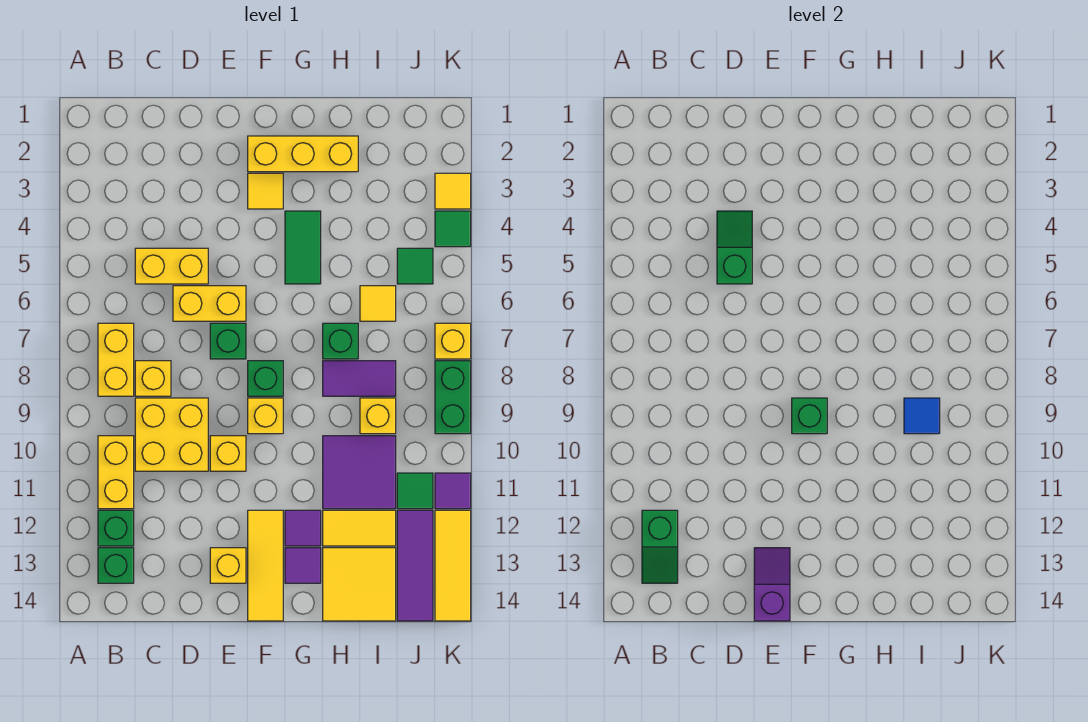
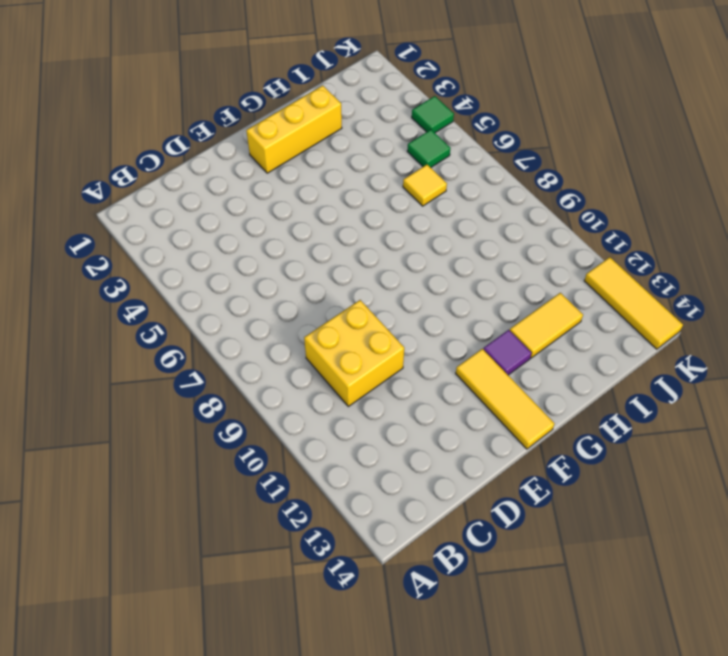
none -> yellow brick B7:B8 level 1
none -> yellow brick B10:B11 level 1
none -> green brick B12 level 1
none -> green brick B13 level 1

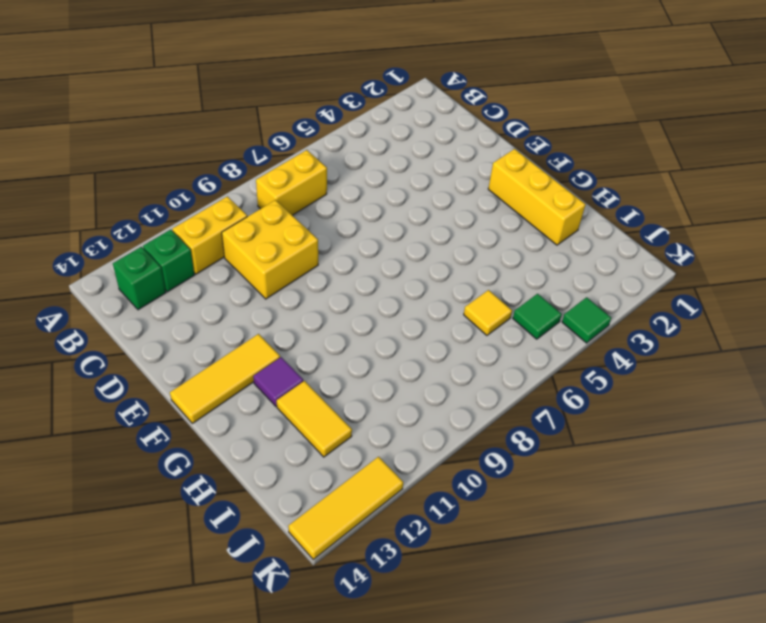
none -> yellow brick C5:D5 level 1
none -> yellow brick C8 level 1
none -> yellow brick D6:E6 level 1
none -> green brick E7 level 1

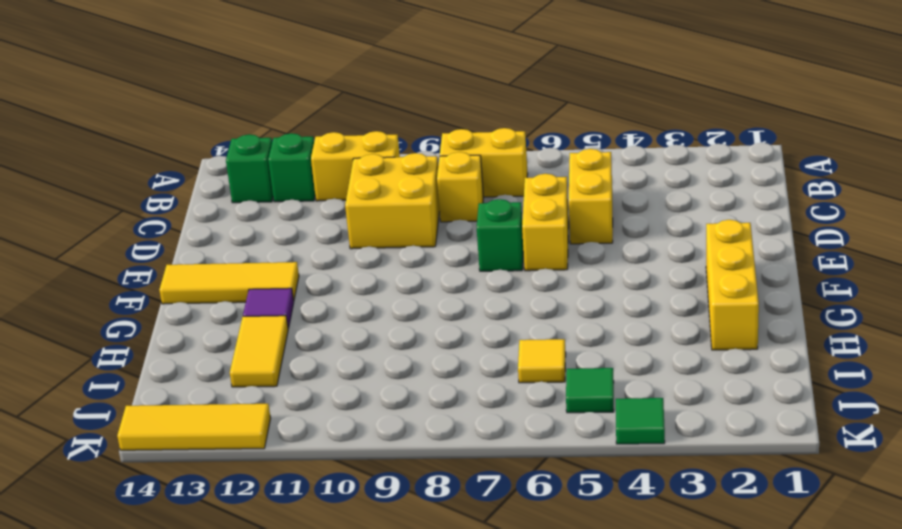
none -> yellow brick E10 level 1
none -> yellow brick E13 level 1
none -> yellow tile F3 level 1
none -> green brick F8 level 1

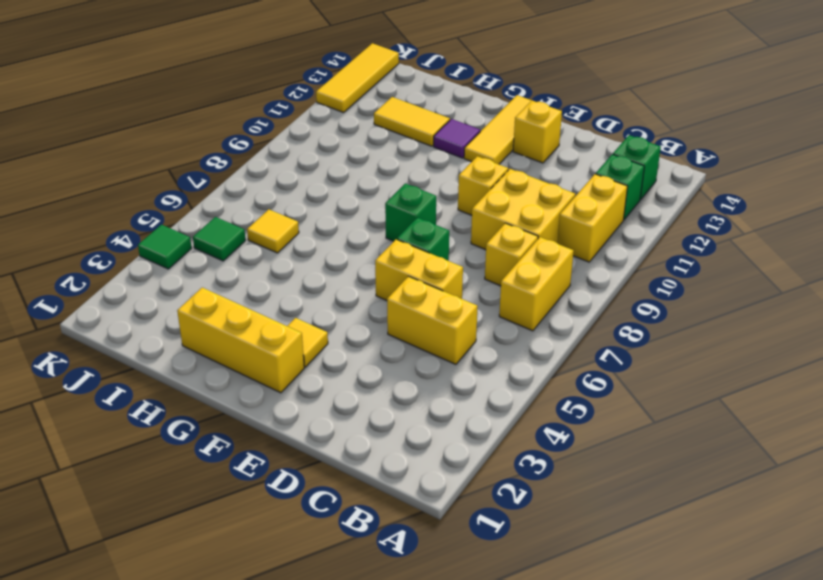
none -> yellow brick F9 level 1
none -> green tile G4:G5 level 1
none -> purple tile G13 level 1
none -> green brick H7 level 1

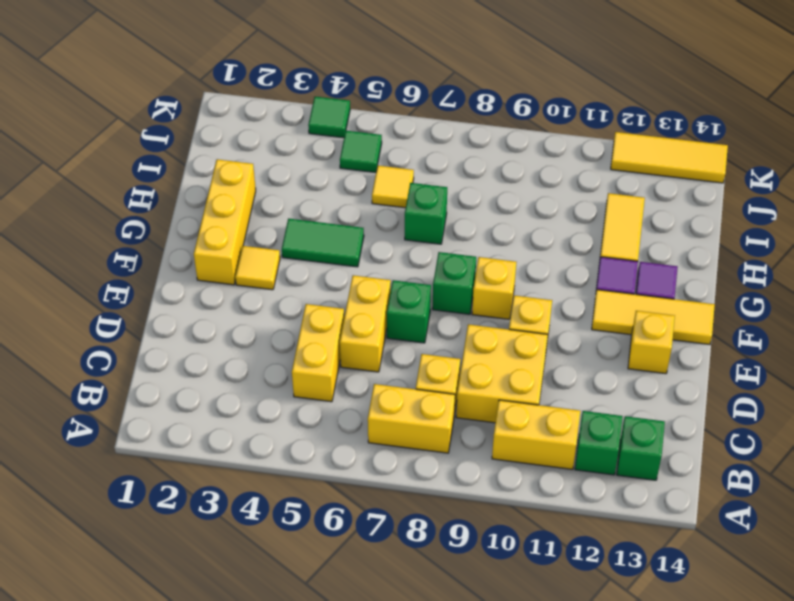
none -> purple tile H8:I8 level 1
none -> purple tile H10:I11 level 1
none -> yellow tile H13:I14 level 1
none -> yellow brick I9 level 1

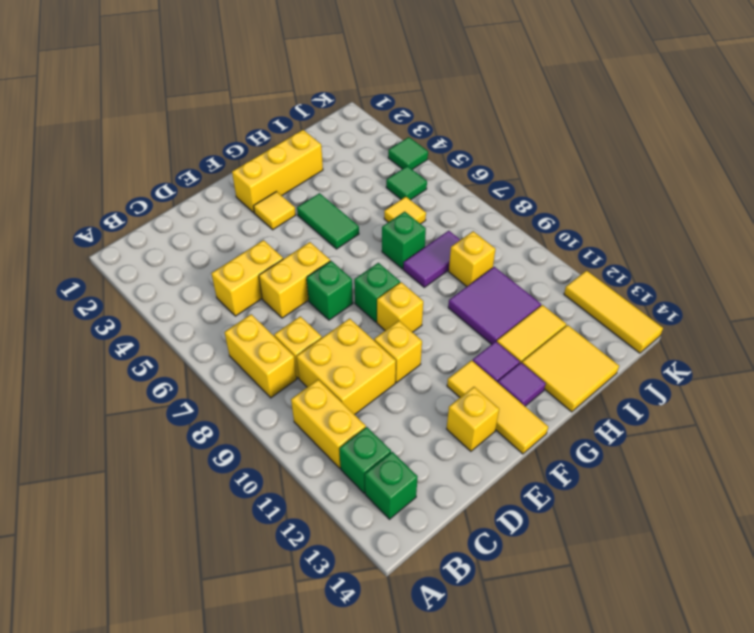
none -> green tile J11 level 1
none -> purple tile J12:J14 level 1
none -> yellow tile K3 level 1
none -> yellow brick K7 level 1

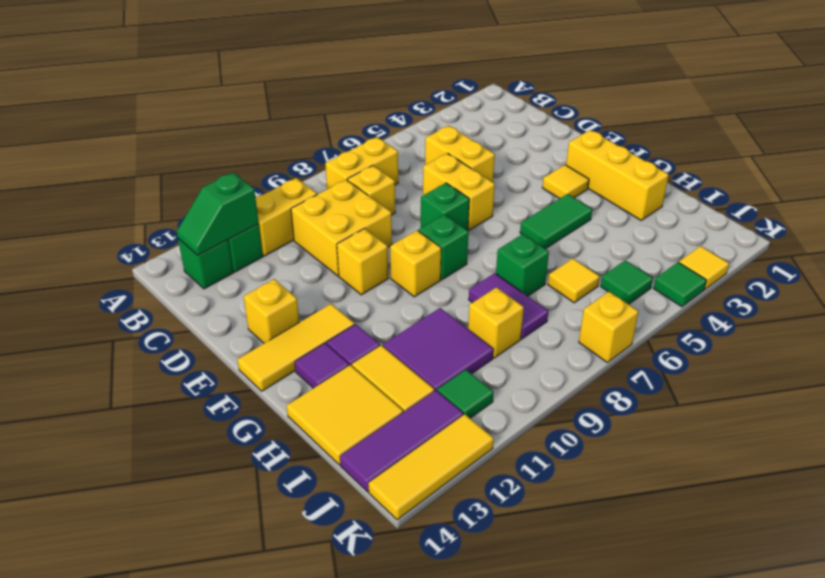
none -> green brick K8:K9 level 1
none -> purple tile K11 level 1
none -> green slope D4:D5 level 2 top 5
none -> purple slope E13:E14 level 2 top 14

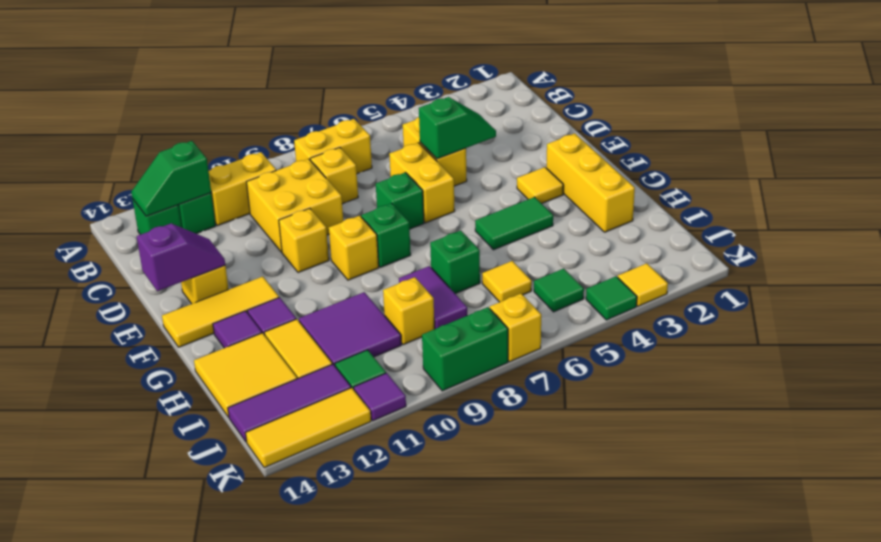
none -> green brick F9 level 2
none -> blue tile I9 level 2

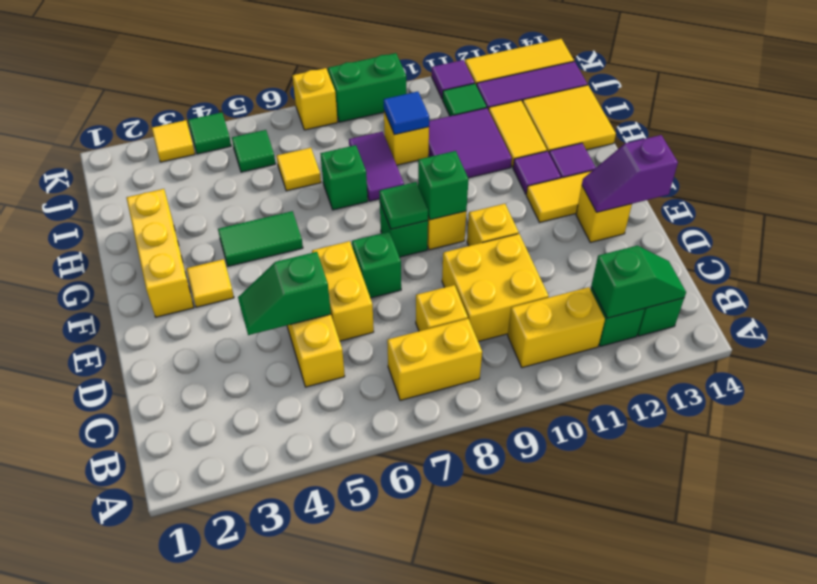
green tile F8 level 2 -> none

